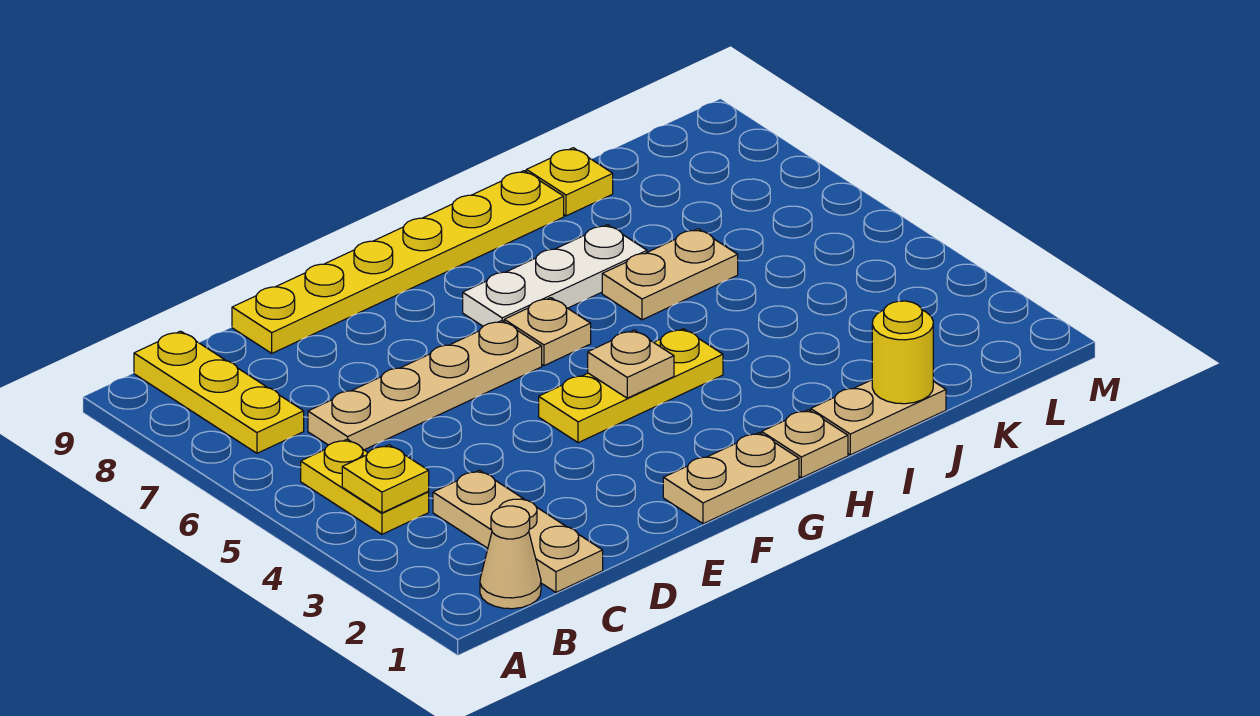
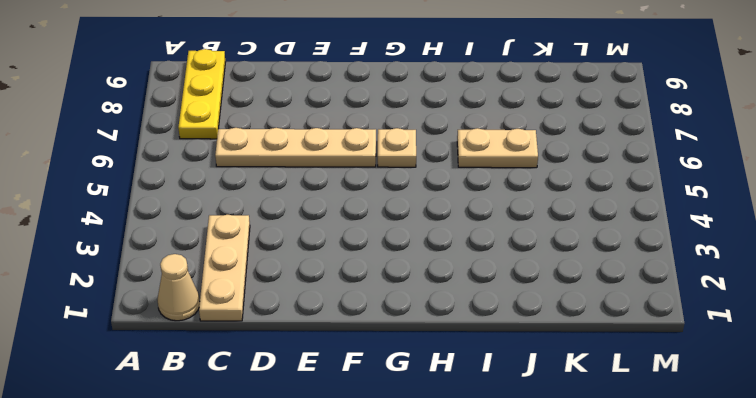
none -> yellow plate B4:B5 level 1
none -> yellow plate D9:I9 level 1
none -> tan plate F1:G1 level 1

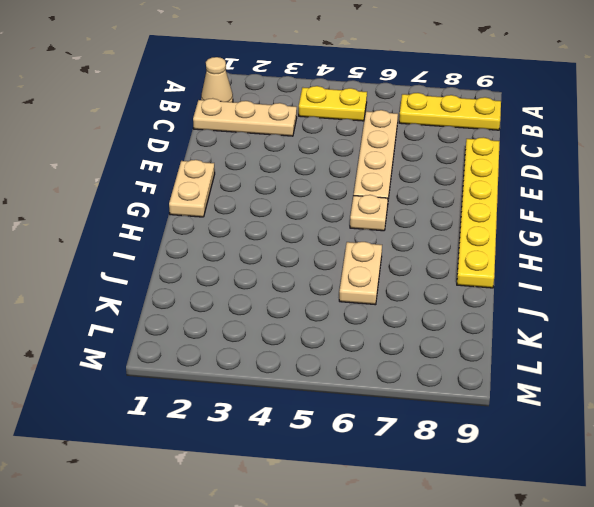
none -> yellow plate F4:H4 level 1
none -> white plate G7:I7 level 1
none -> tan plate H1 level 1

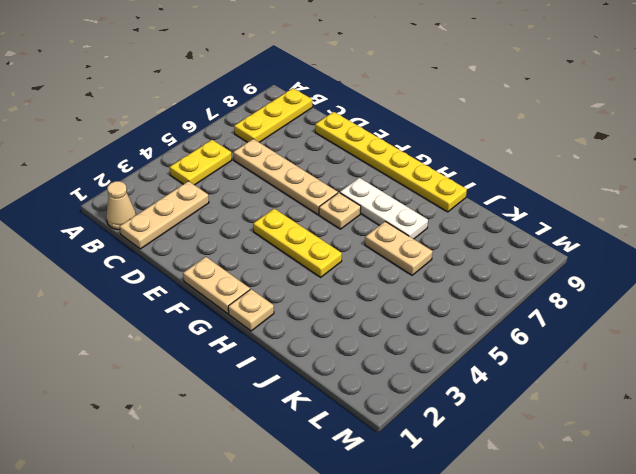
none -> tan plate I1:J1 level 1
none -> yellow plate J9 level 1
none -> yellow plate B4 level 2

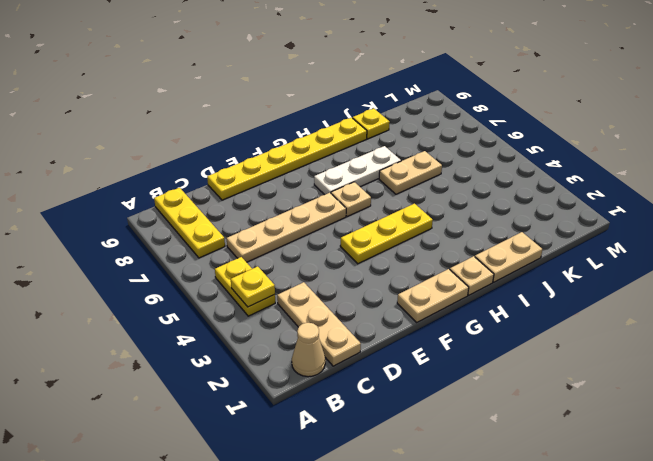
none -> tan plate G4 level 2
none -> yellow round brick J1 level 2

